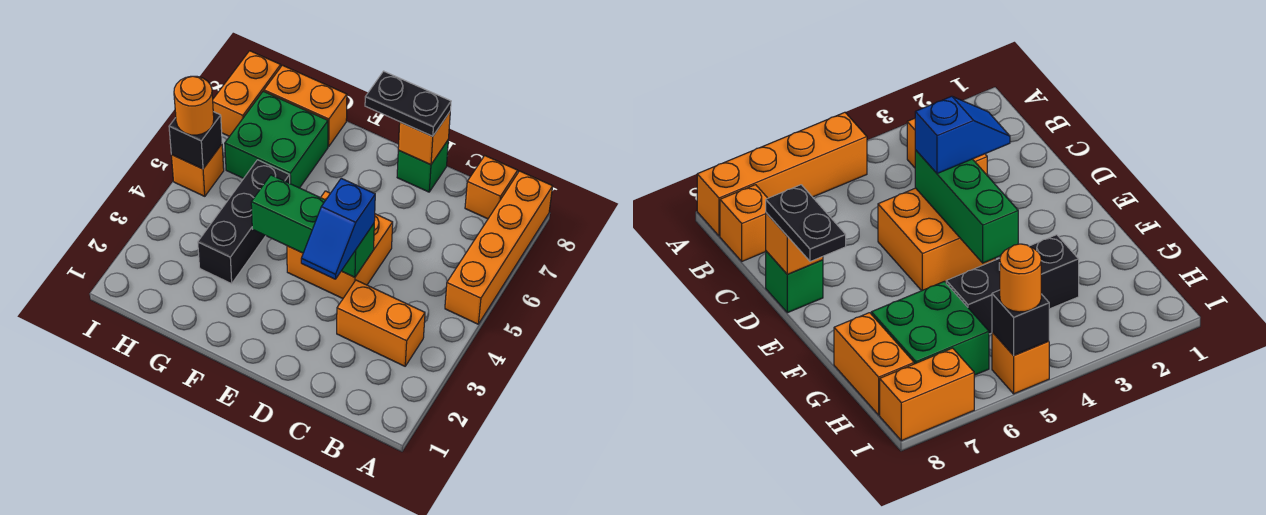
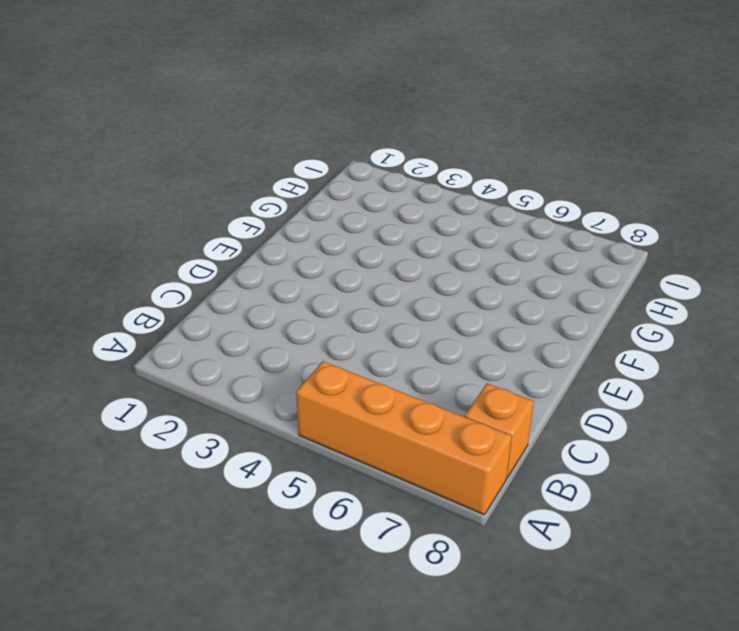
none -> orange brick B3:C3 level 1
none -> orange brick D4:E5 level 1
none -> green brick D8 level 1

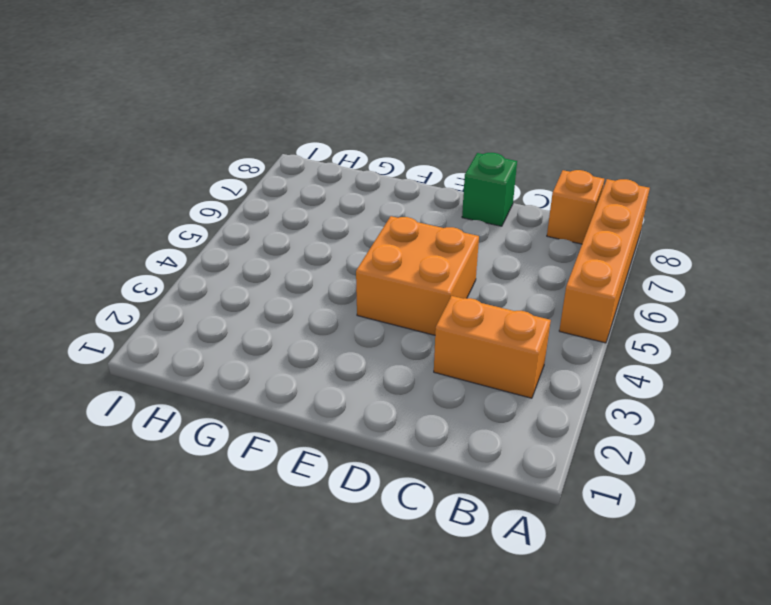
none -> black brick G3:G5 level 1
none -> green brick G6:H7 level 1
none -> orange brick G8:H8 level 1

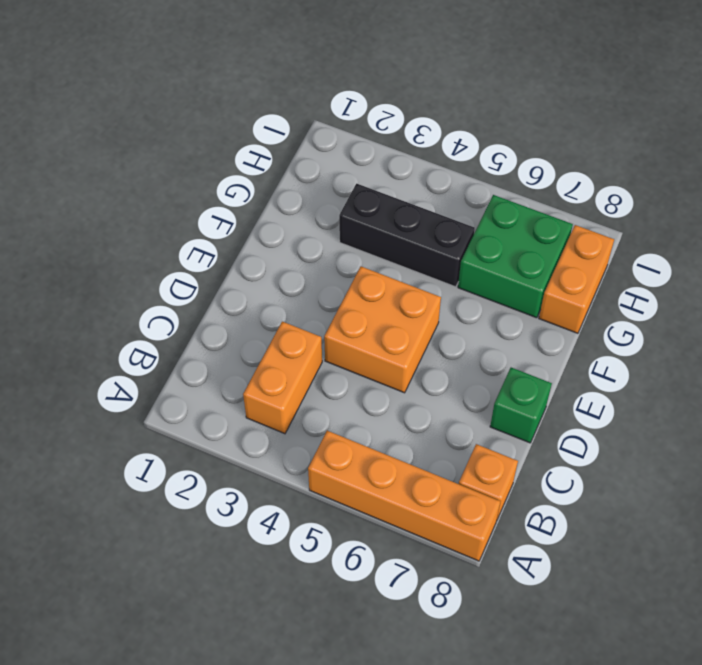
none -> orange brick I5 level 1
none -> orange brick I7:I8 level 1
none -> green brick D4:F4 level 2

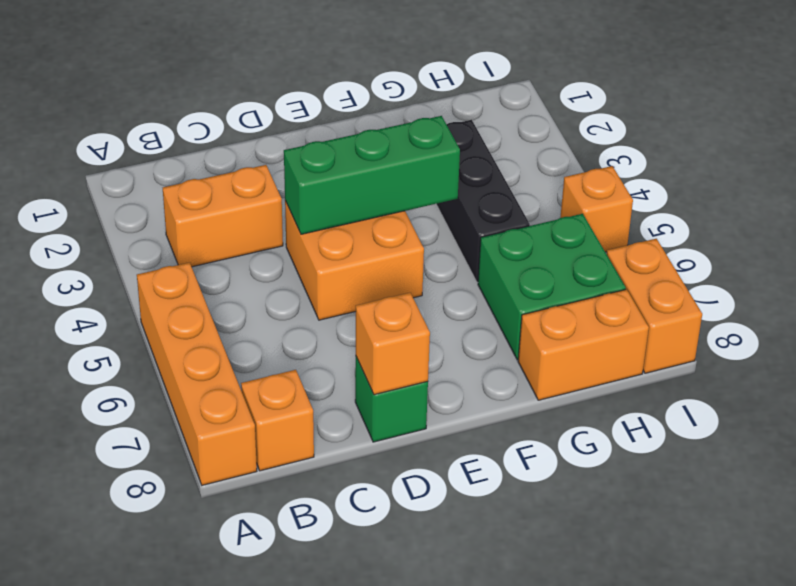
none -> black brick I5 level 2
none -> blue slope D3:D4 level 3 top 4
none -> black plate D8:E8 level 3

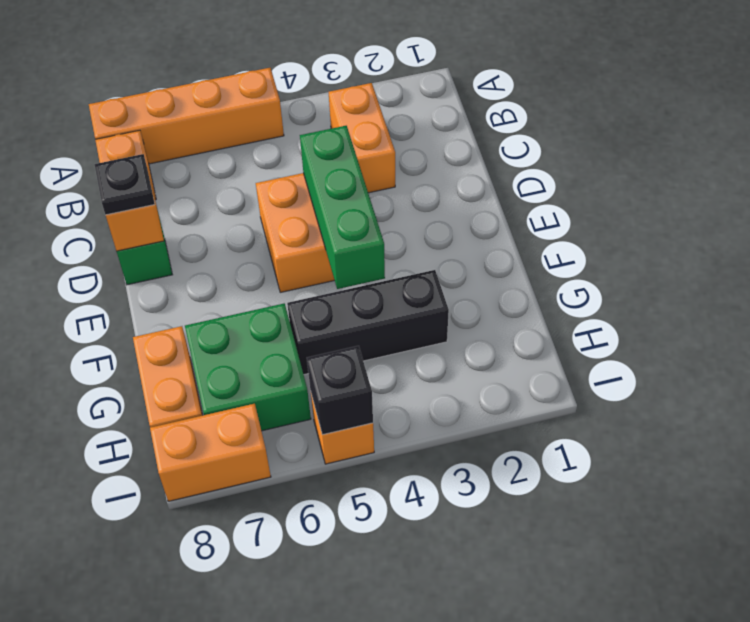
black plate D8 level 3 -> black plate D8:E8 level 3
none -> blue slope D3:D4 level 3 top 4
none -> orange round brick I5 level 3

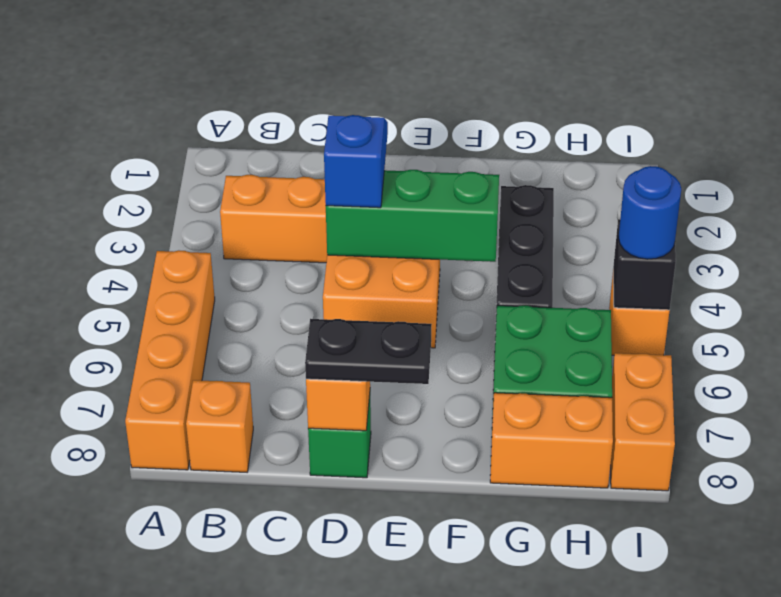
blue round brick I5 level 3 -> orange round brick I5 level 3

